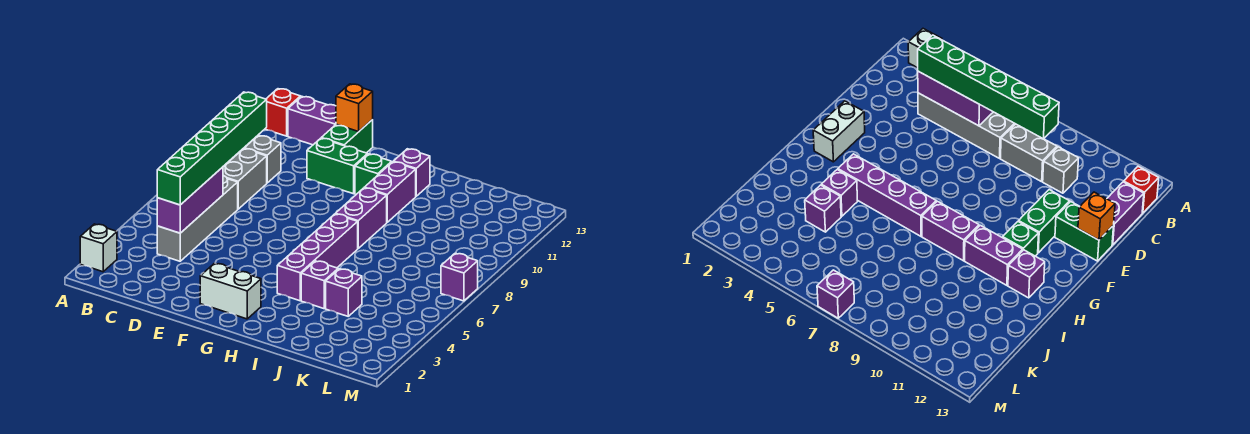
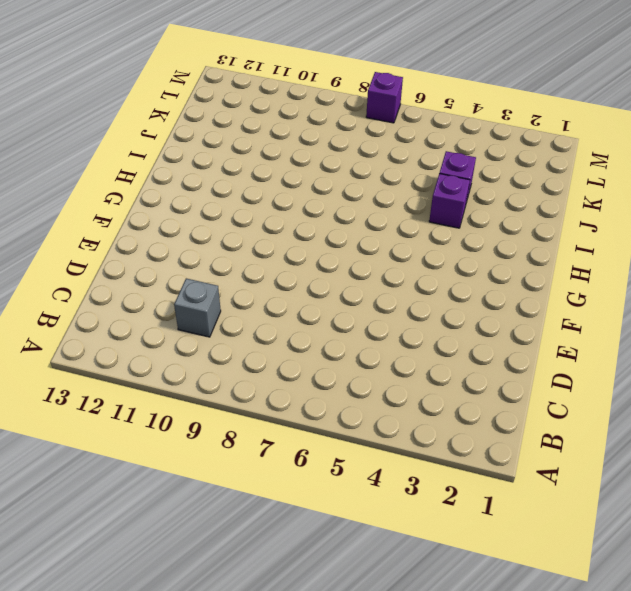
none -> white brick A2 level 1
none -> red brick B13 level 1
none -> grey brick C4:C7 level 1

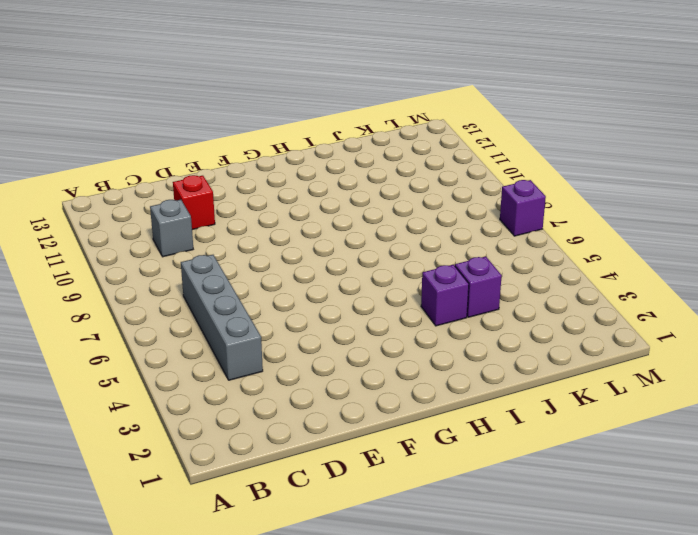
red brick D11 level 1 -> red brick B13 level 1
none -> white brick A2 level 1
none -> grey brick C8:C9 level 1
none -> purple brick C13:D13 level 1

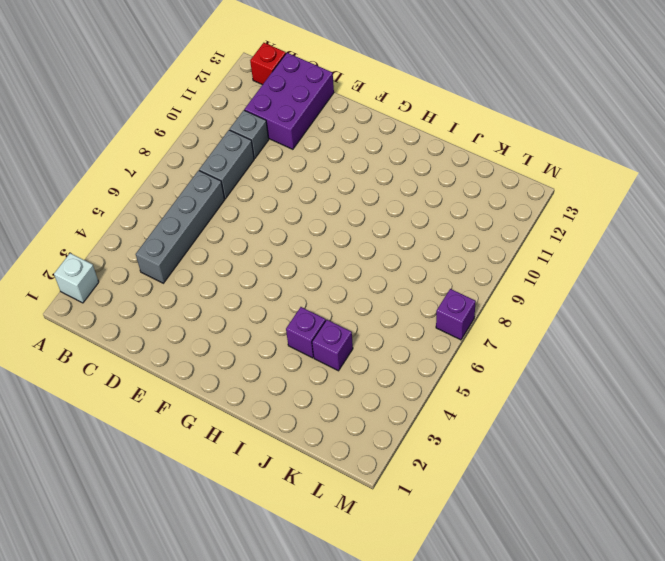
purple brick C11:D13 level 1 -> purple brick C13:D13 level 1
none -> green brick E11:F11 level 1
none -> green brick E12:E13 level 1
none -> white brick F2:G2 level 1

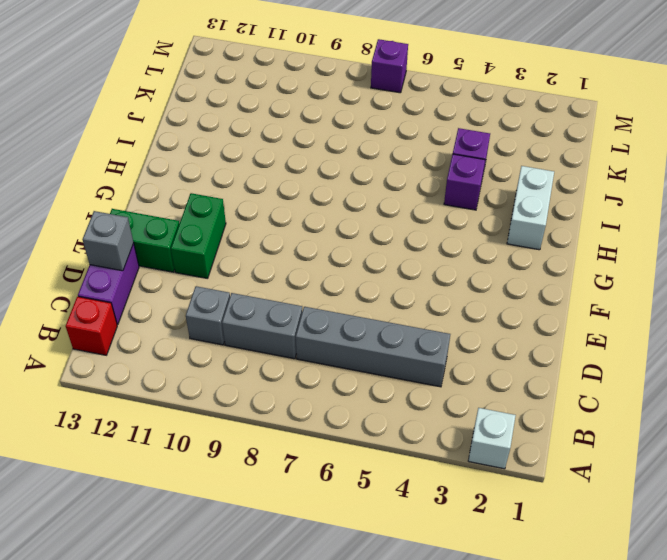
grey brick D13 level 2 -> none
white brick H2:I2 level 1 -> white brick F2:G2 level 1
none -> green brick G11 level 1
none -> purple brick H4:H7 level 1
none -> purple brick H8:H9 level 1

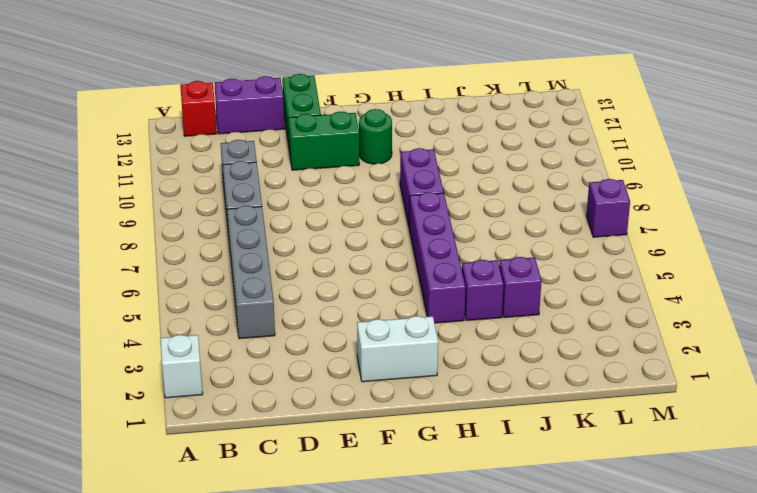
green round brick G11 level 1 -> green brick G11 level 1
none -> purple brick H10:H11 level 1
none -> purple brick H12 level 1
none -> purple brick C4:C6 level 2

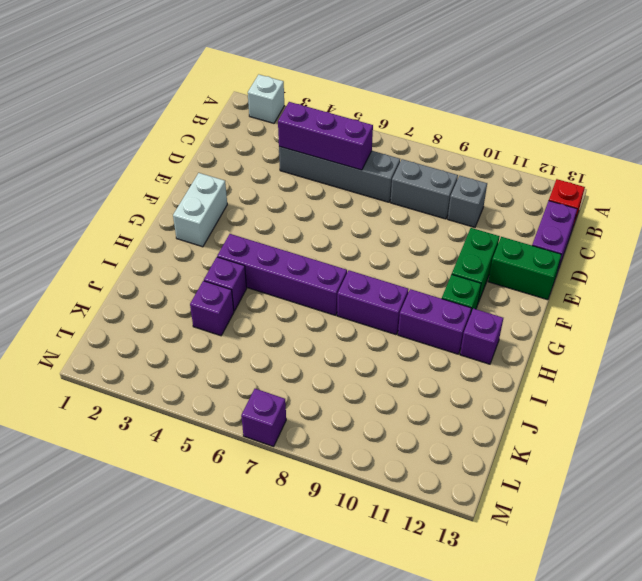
none -> orange brick E13 level 2
none -> green brick C4:C9 level 3

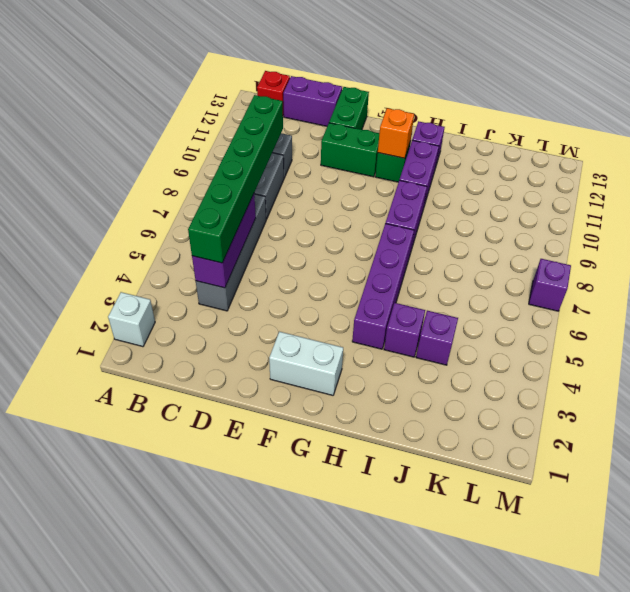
orange brick G11 level 2 -> orange brick E13 level 2

